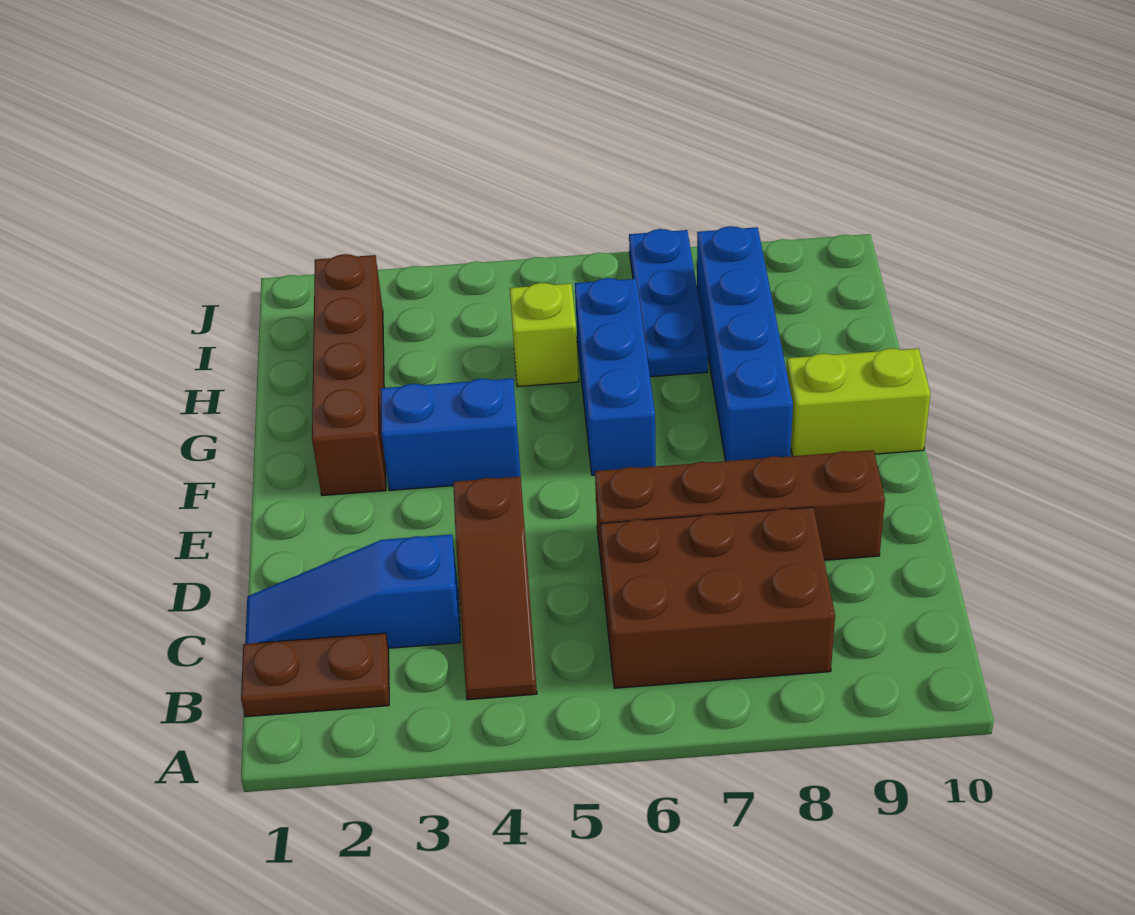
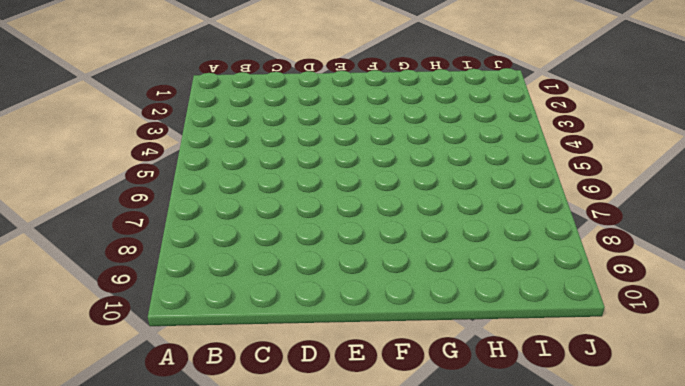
none -> brown plate B1:B2 level 1
none -> brown slope B4:D4 level 1 top D
none -> brown brick B6:C8 level 1

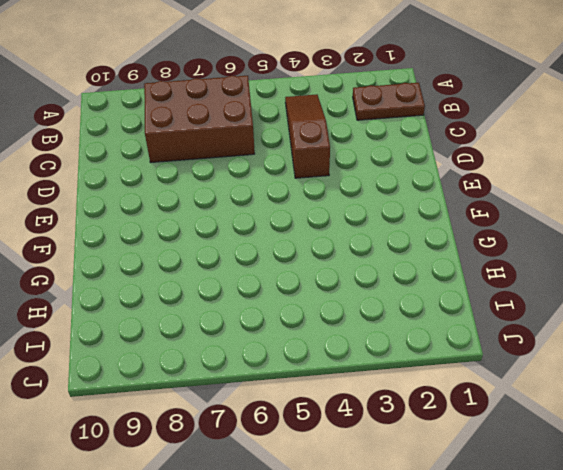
none -> blue slope C1:C3 level 1 top 3
none -> brown brick D6:D9 level 1
none -> brown brick F2:I2 level 1

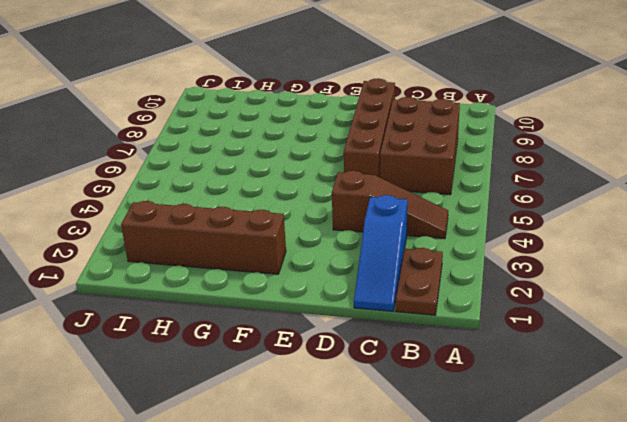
none -> blue brick F3:F4 level 1
none -> blue brick F6:H6 level 1
none -> blue brick F8:I8 level 1

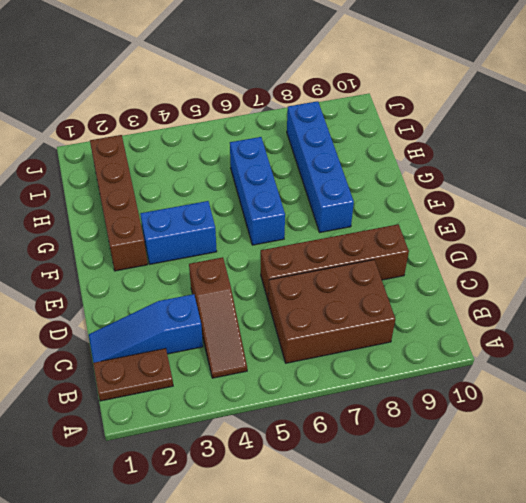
none -> lime brick F9:F10 level 1
none -> lime brick H5 level 1
none -> blue plate H7:J7 level 1

